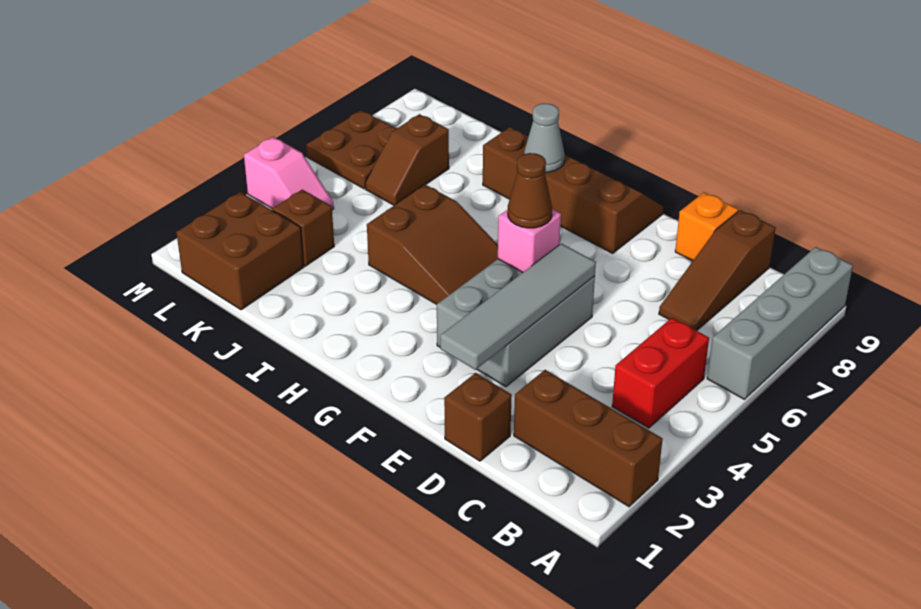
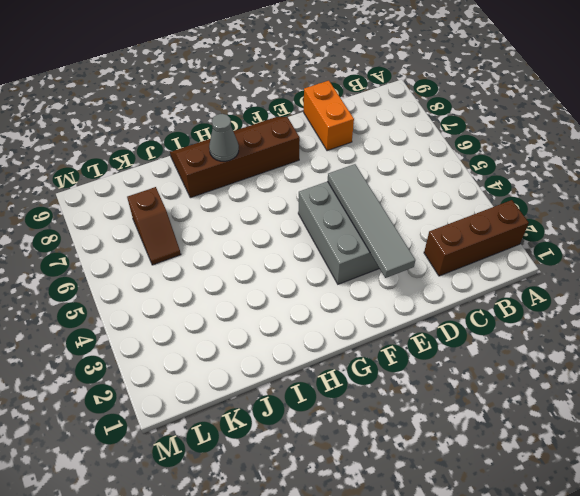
orange brick D8:D9 level 1 -> orange brick D9 level 1
none -> grey brick A6:A9 level 1
none -> red brick B4:B5 level 1
none -> brown slope C7:C9 level 1 top 9

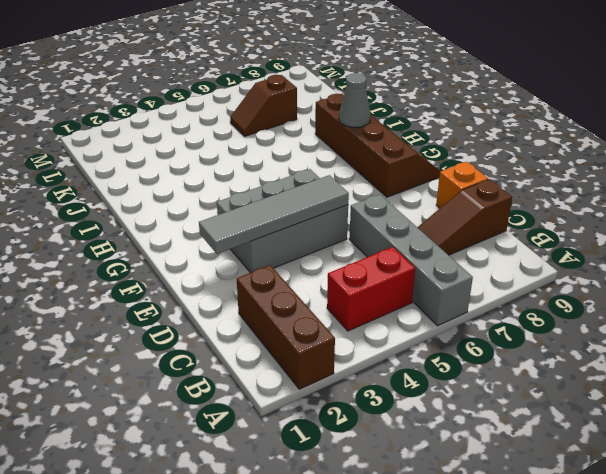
grey brick A6:D6 level 1 -> grey brick A6:A9 level 1
none -> brown brick D1 level 1
none -> brown slope G4:I5 level 1 top I
none -> brown brick K1:L2 level 1

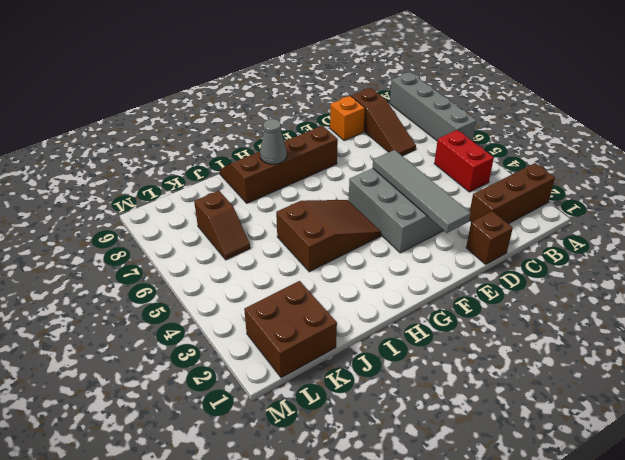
none -> brown brick K3 level 1
none -> pink slope L4:M4 level 1 top M
none -> brown plate L6:M7 level 1

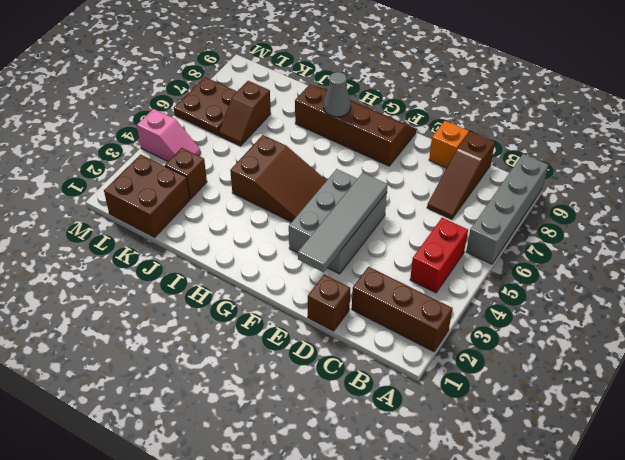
none -> pink brick F5 level 2
none -> brown cone F5 level 3

